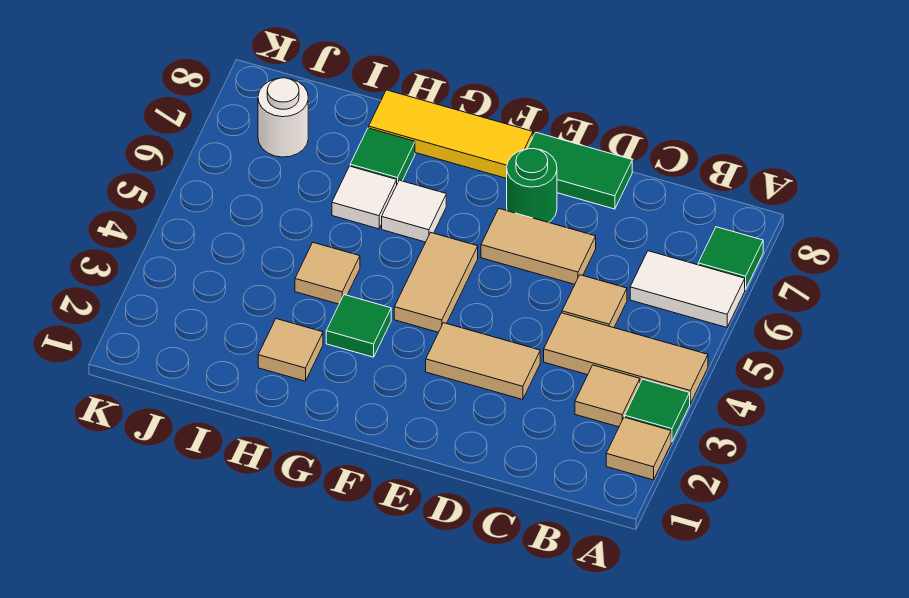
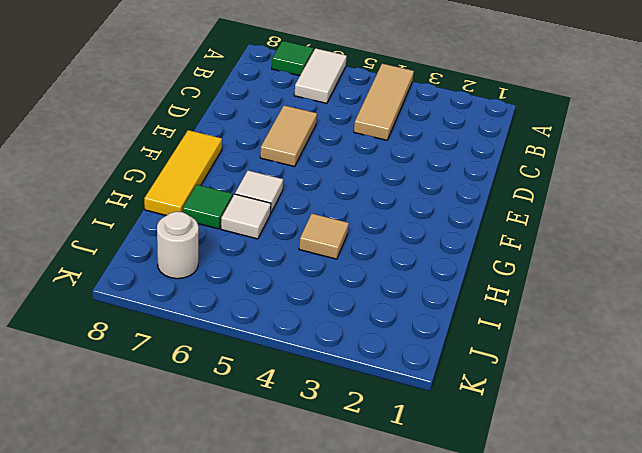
none -> tan tile A2 level 1
none -> green tile A3 level 1
none -> tan tile B3 level 1

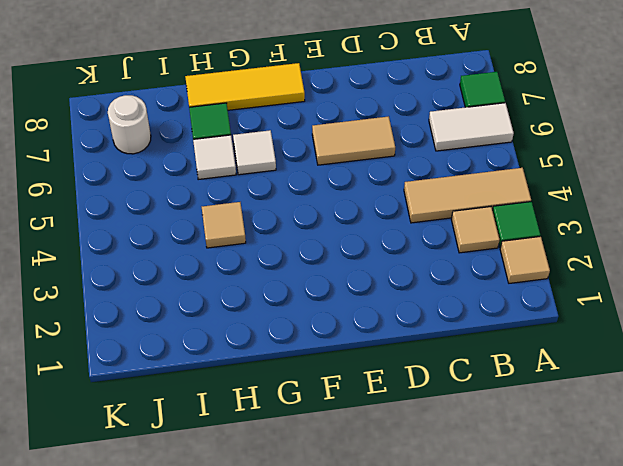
none -> tan tile C5 level 1
none -> tan tile D3:E3 level 1
none -> green tile D8:E8 level 1

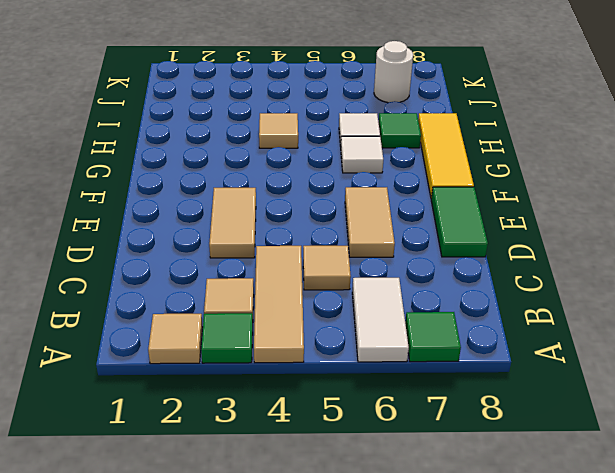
none -> green round brick E7 level 1
none -> tan tile F4:F5 level 1
none -> green tile G3 level 1

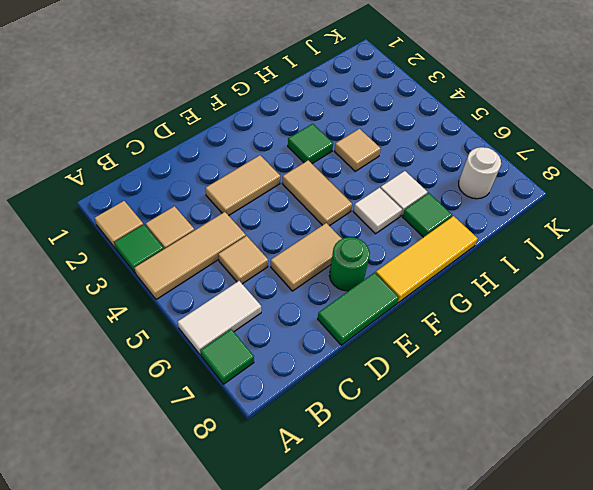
none -> tan tile H2 level 1

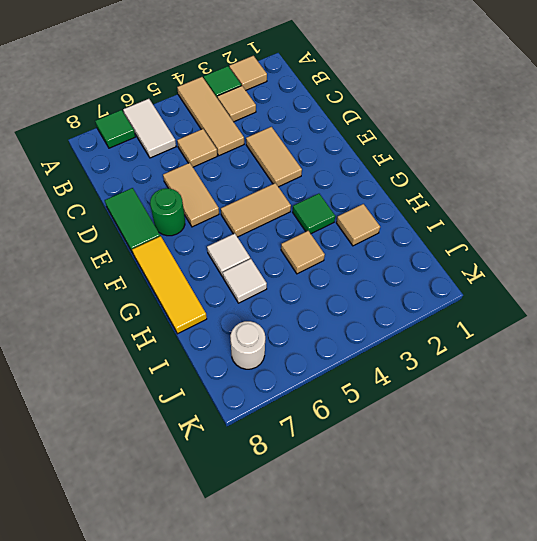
none -> green tile H7 level 1

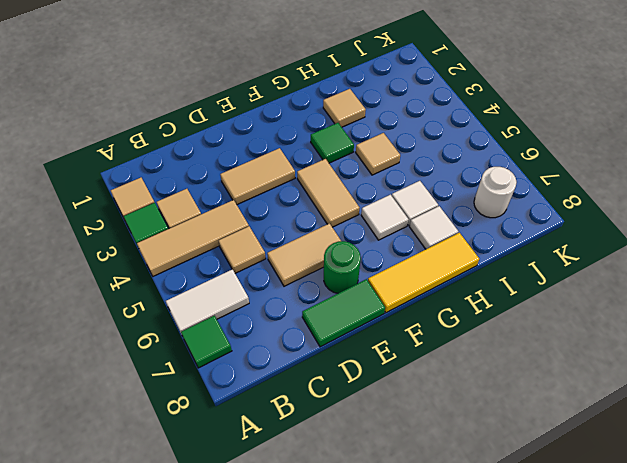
white tile H7 level 1 -> green tile H7 level 1

